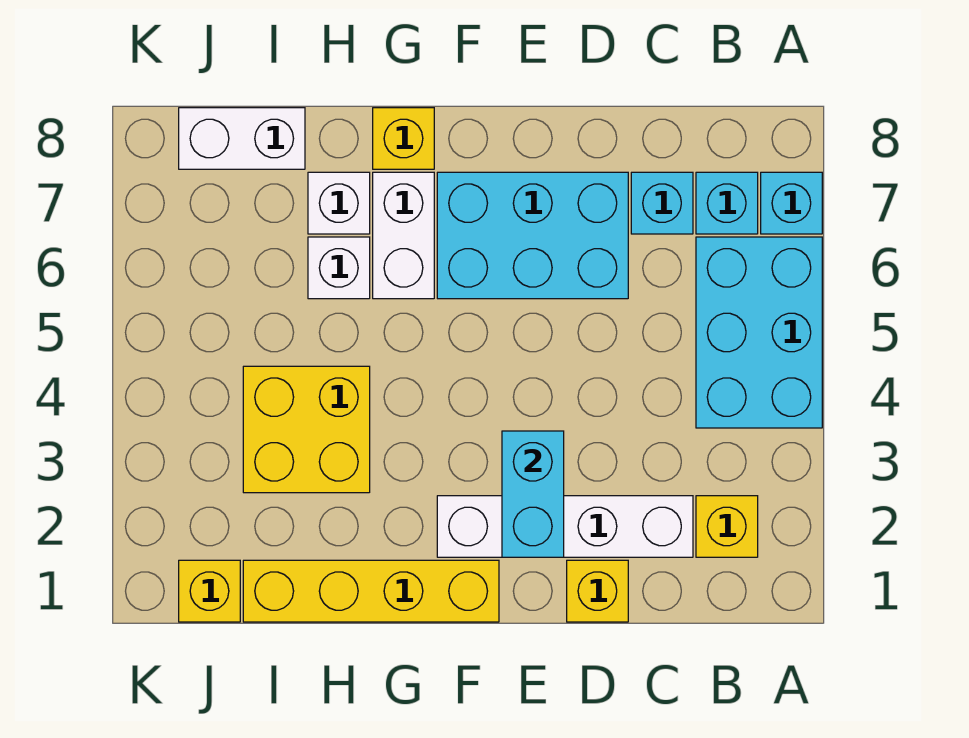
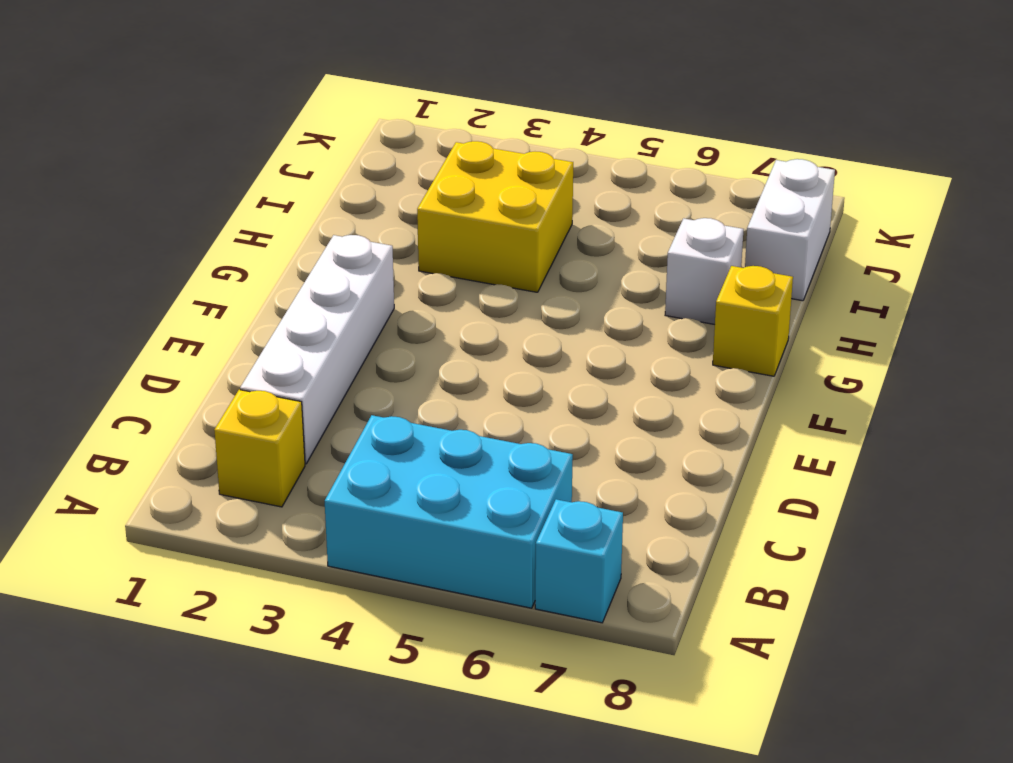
none -> cyan brick B7 level 1
none -> cyan brick C7 level 1
none -> yellow brick D1 level 1

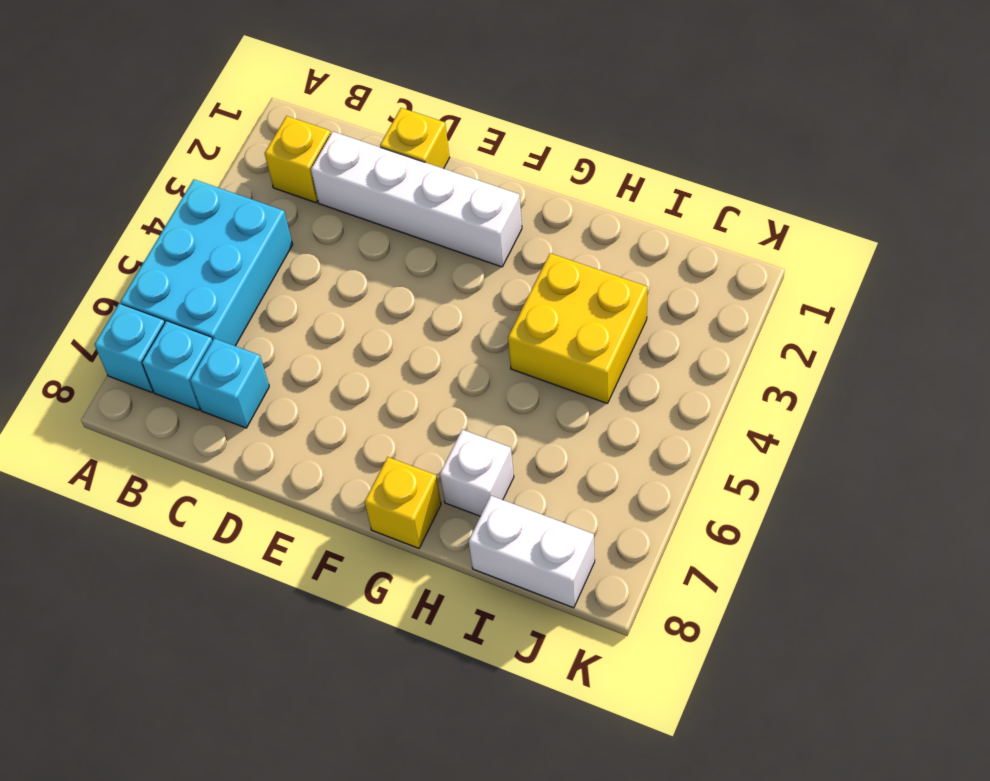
none -> cyan brick D6:F7 level 1
none -> yellow brick F1:I1 level 1
none -> white brick G6:G7 level 1

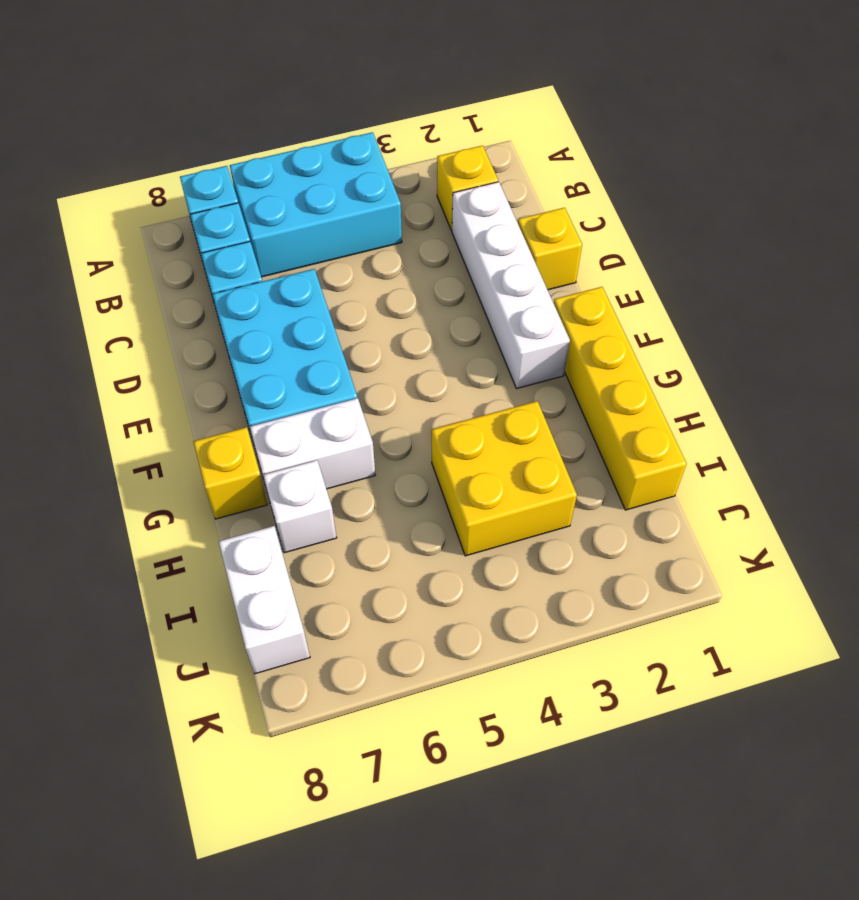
none -> white brick H6 level 1
none -> yellow brick J1 level 1
none -> cyan brick E2:E3 level 2

